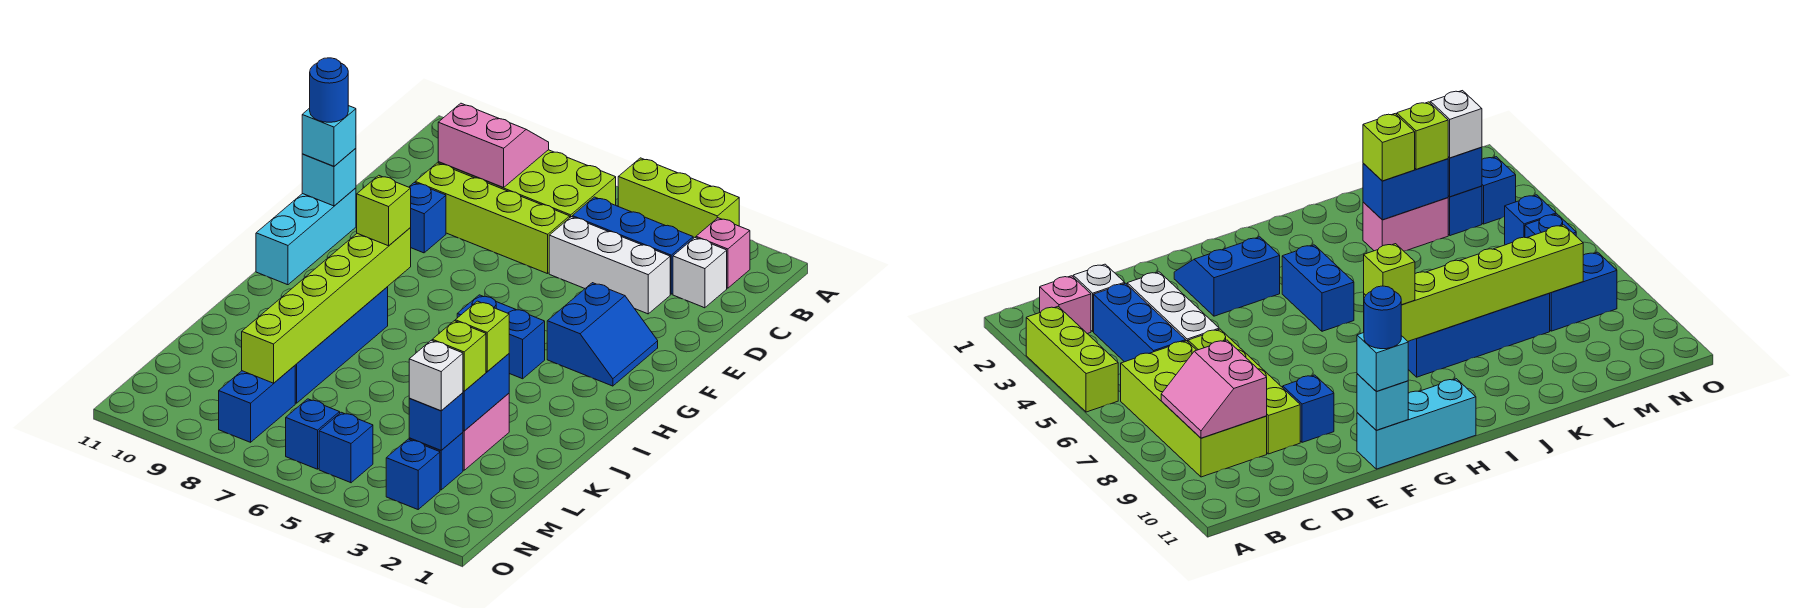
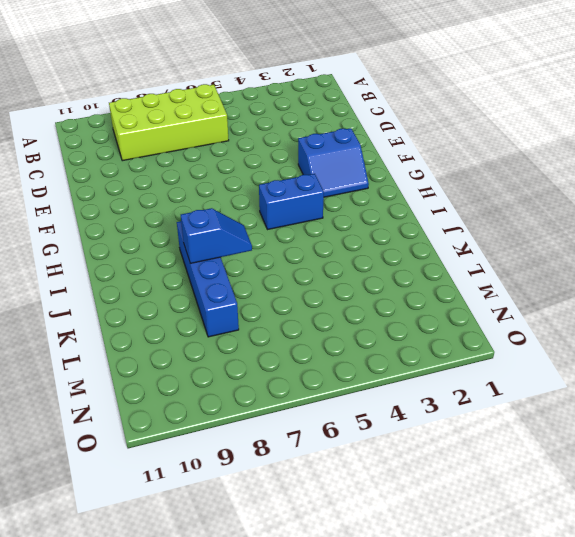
blue slope F2:G3 level 1 top F -> blue slope F2:G3 level 1 top 3
blue slope J7:J8 level 2 top 8 -> lime brick H8:M8 level 2
none -> lime brick A3:A5 level 1
none -> pink brick B2 level 1
none -> white brick C2 level 1

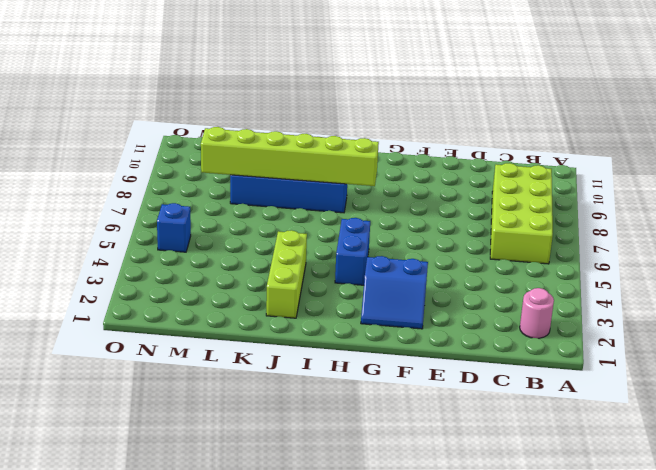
pink round brick B2 level 1 -> pink brick B2 level 1
lime brick J2:J4 level 1 -> lime brick A3:A5 level 1
none -> white brick C2 level 1
none -> blue brick C3:C5 level 1
none -> white brick D3:D5 level 1

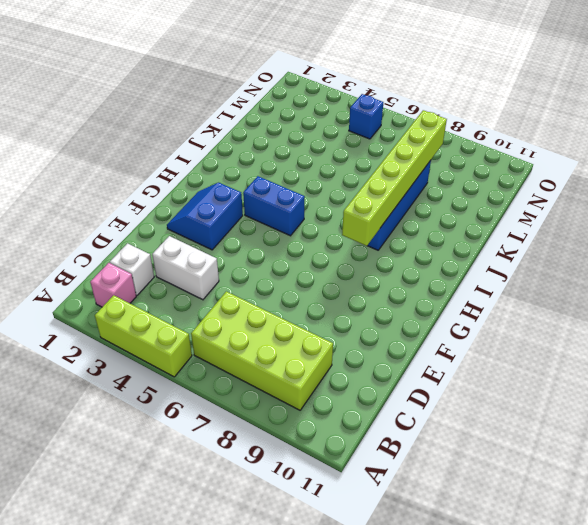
white brick D3:D4 level 1 -> white brick D3:D5 level 1
none -> blue brick C3:C5 level 1
none -> lime brick D6:D9 level 1
none -> blue brick E9 level 1

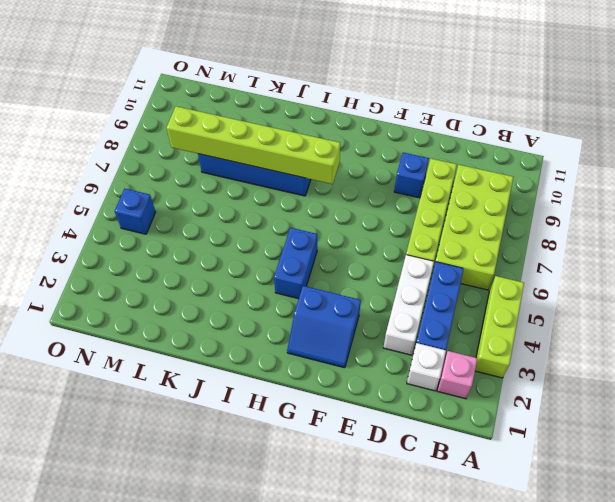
none -> cyan brick F11:H11 level 1
none -> pink brick K3:L3 level 1
none -> blue brick M3 level 1

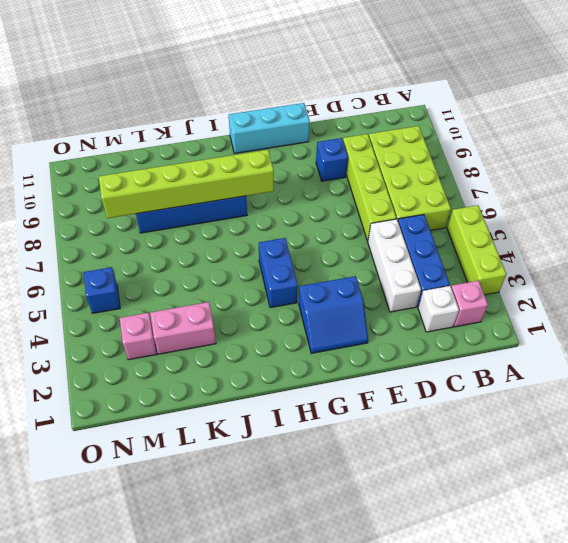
pink brick M3 level 1 -> blue brick M3 level 1
none -> blue brick M8:N8 level 1
none -> blue brick N3 level 1
none -> blue brick N6 level 1

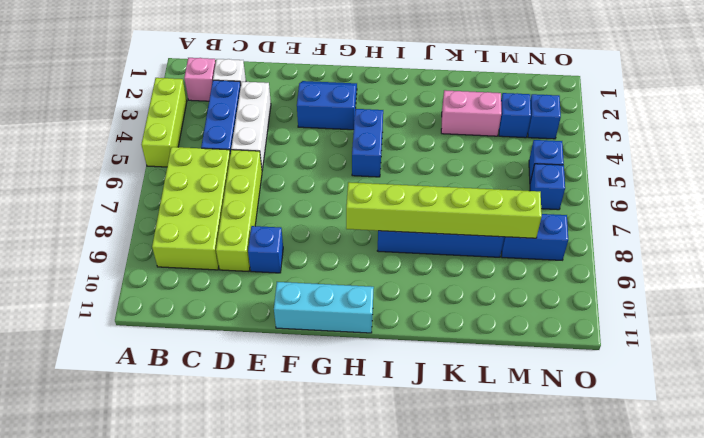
none -> pink slope B8:C9 level 2 top C
none -> cyan brick F11 level 2
none -> blue brick K3:L3 level 2

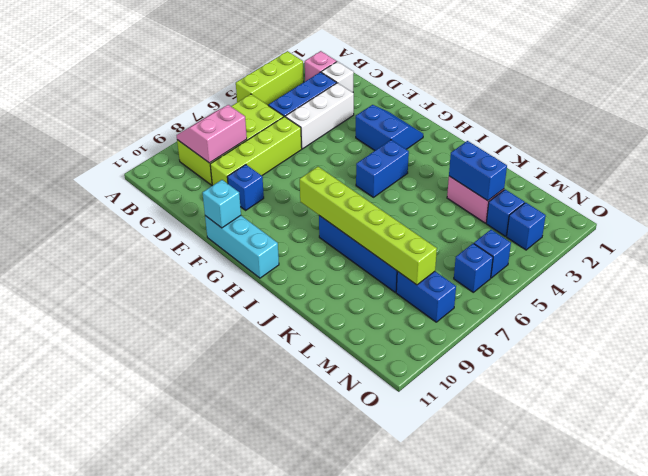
none -> blue brick M3 level 2
none -> cyan brick F11 level 3
none -> lime brick H8 level 3

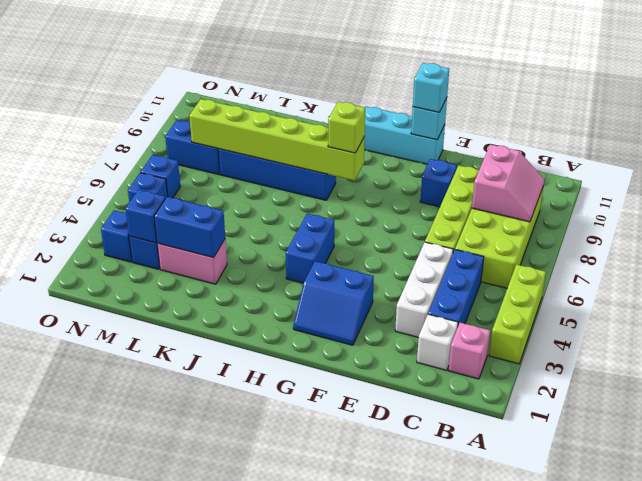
none -> lime brick K3 level 3
none -> lime brick L3 level 3
none -> white brick M3 level 3

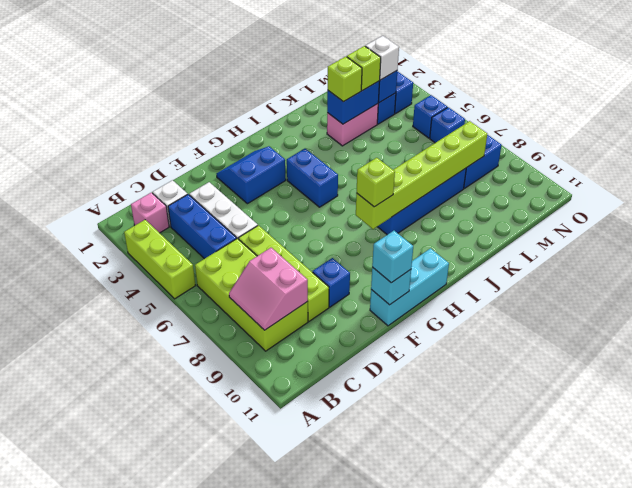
none -> blue round brick F11 level 4

